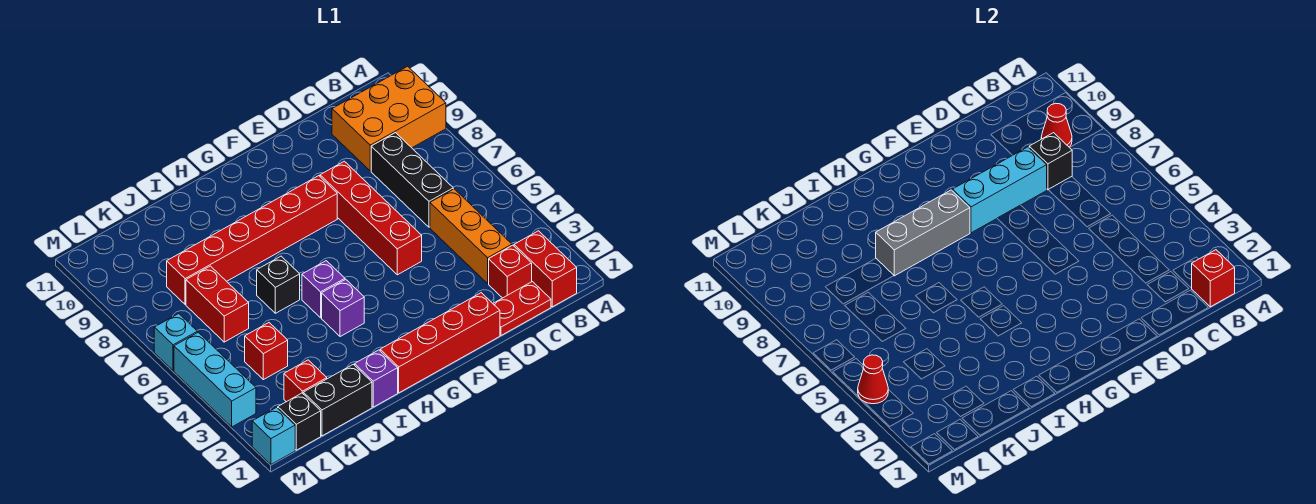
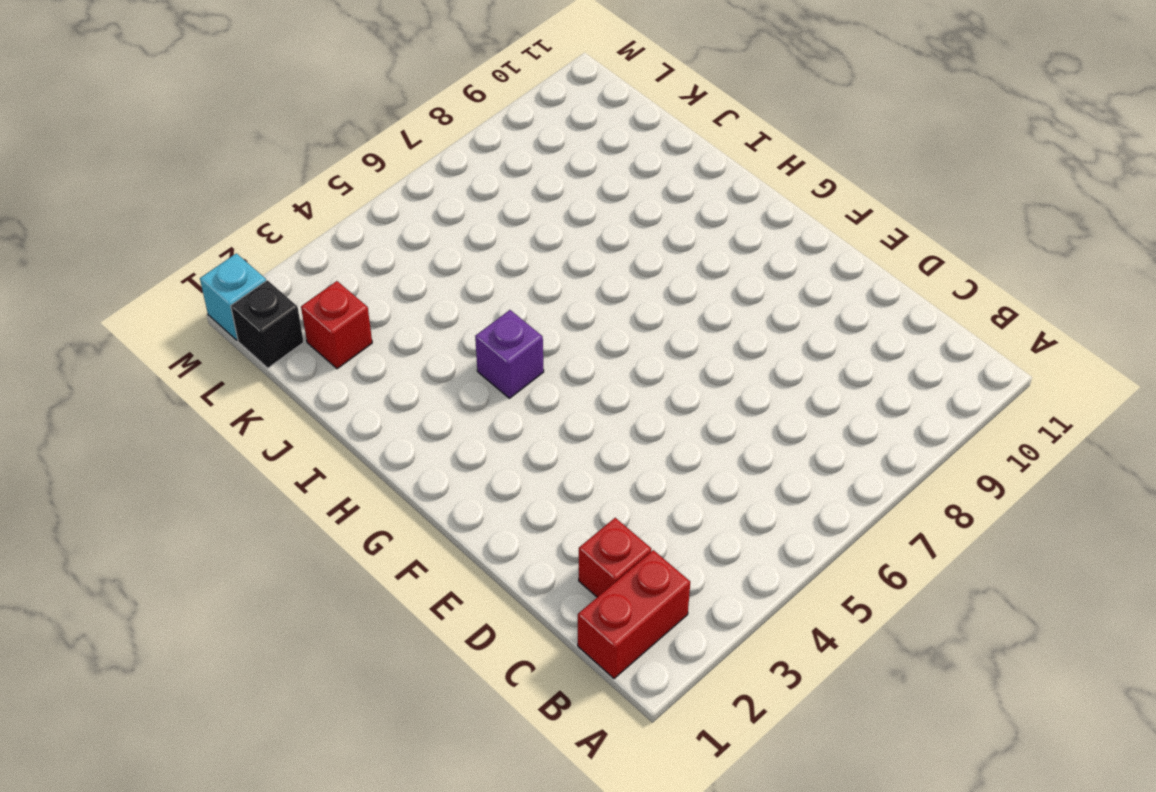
none -> orange brick A9:C10 level 1
none -> red plate C1:D1 level 1
none -> orange brick C3:C5 level 1

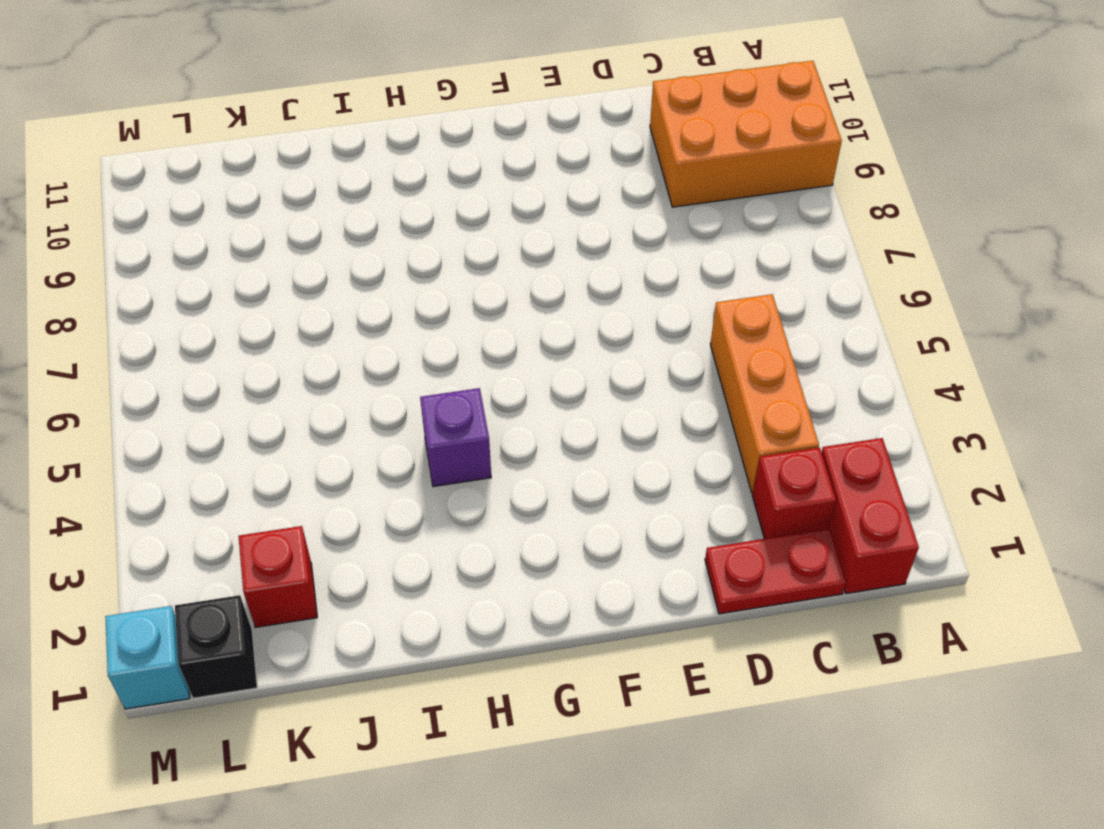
none -> black brick C6:C8 level 1
none -> red brick E1:H1 level 1
none -> red brick E5:E8 level 1

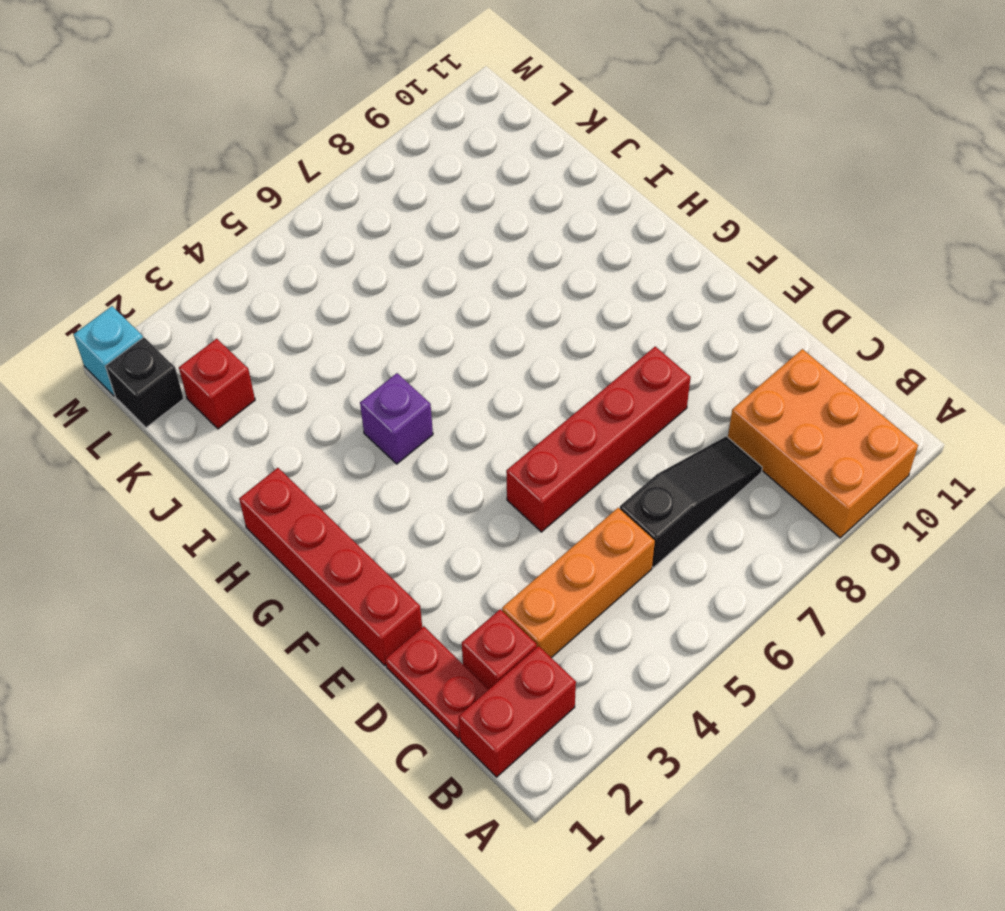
black slope C6:C8 level 1 top 6 -> black brick C6:C8 level 1
none -> red brick F8:K8 level 1
none -> purple brick H5 level 1
none -> purple brick I1 level 1

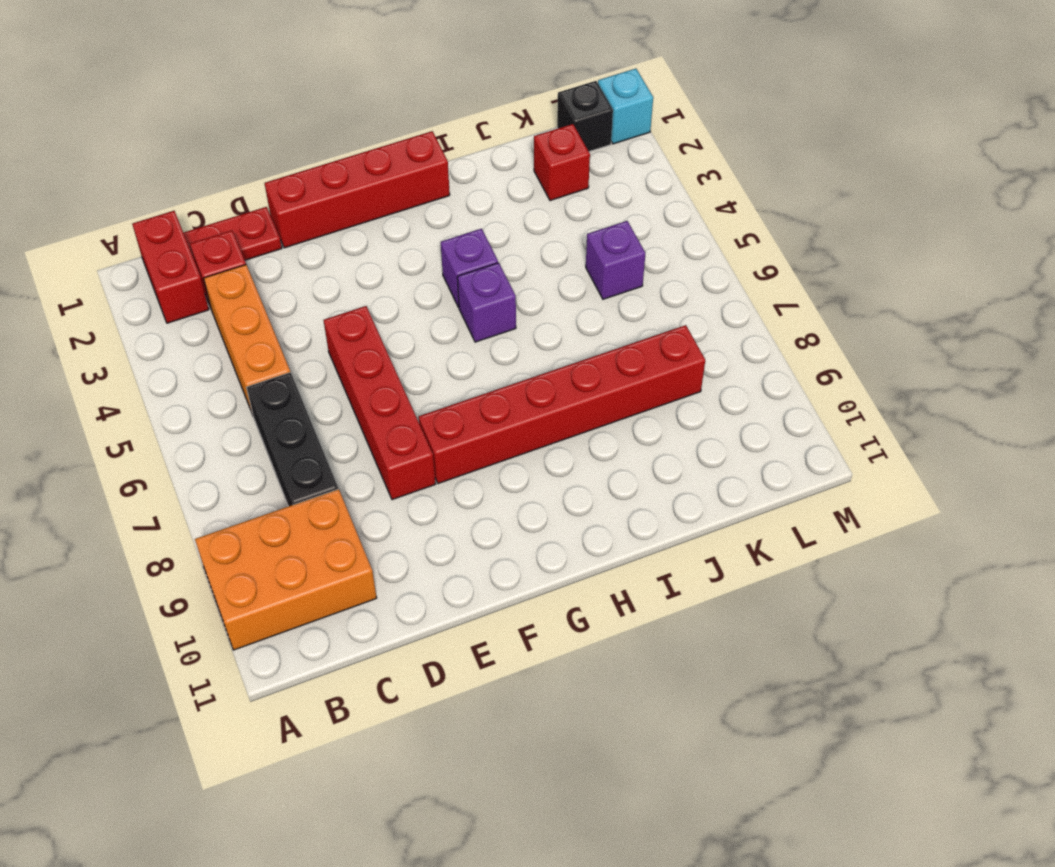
purple brick K5 level 1 -> purple brick I1 level 1
none -> black brick I6 level 1
none -> black brick J1:K1 level 1
none -> red brick K4 level 1

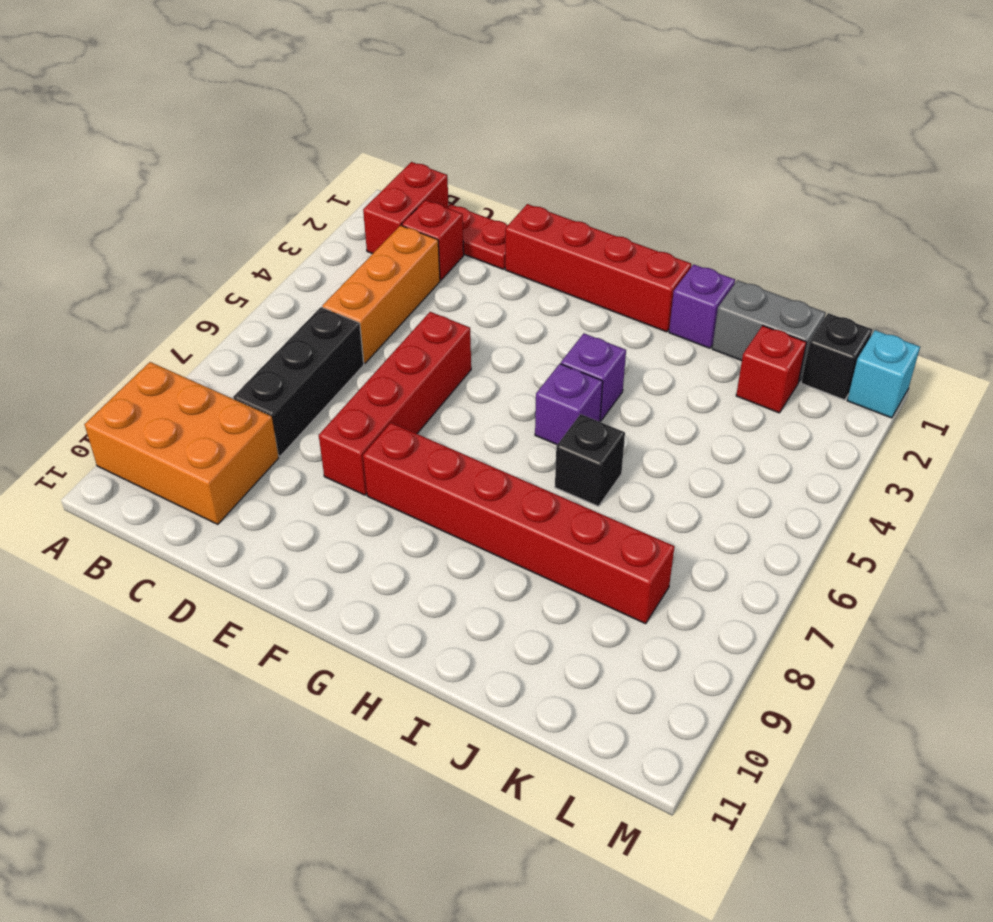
grey brick J1:K1 level 1 -> black brick J1:K1 level 1
none -> red brick K4 level 1
none -> red brick K6:K7 level 1
none -> cyan brick M3:M5 level 1

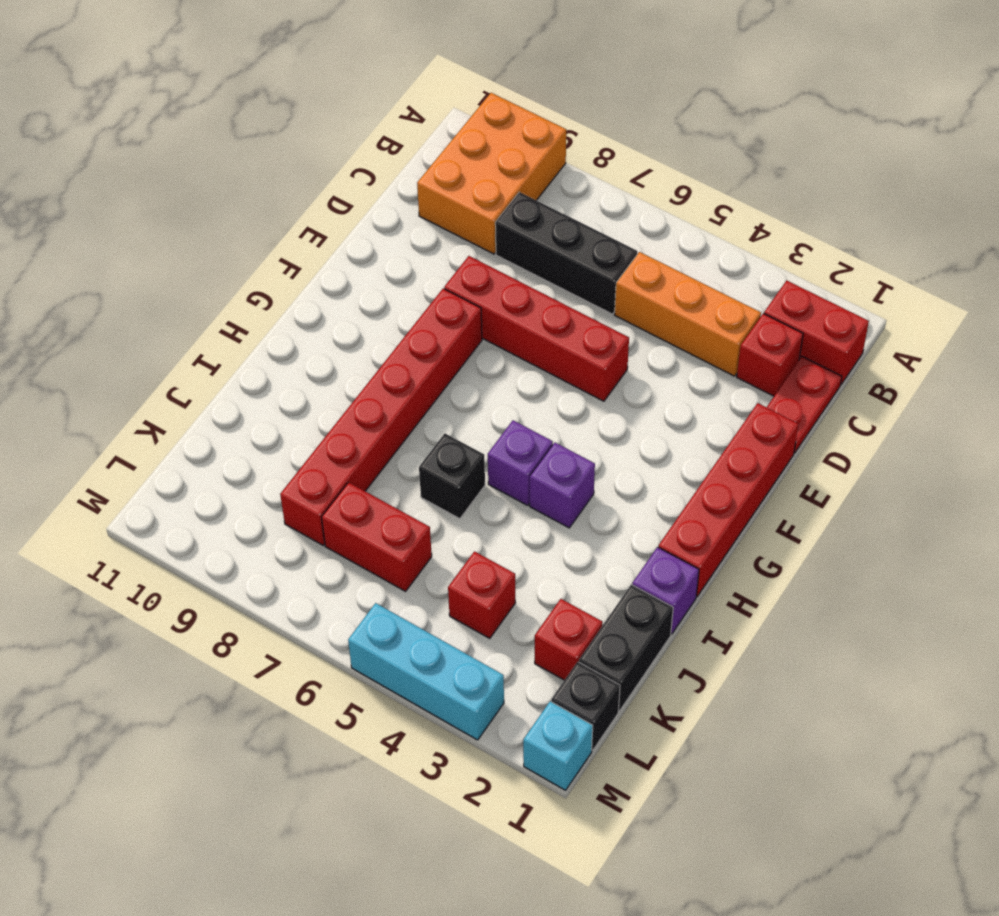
none -> cyan brick M6 level 1
none -> red brick B1 level 2
none -> red cone B9 level 2

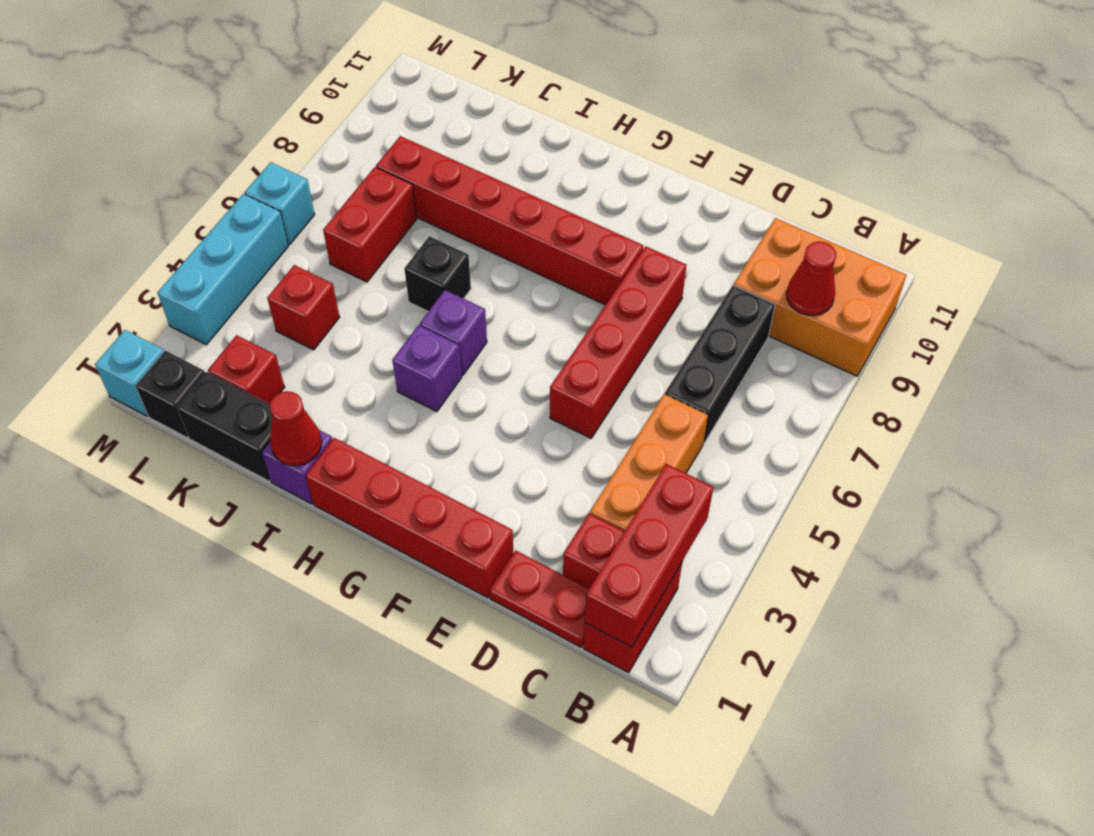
red brick B1:B3 level 2 -> red brick B1 level 2
red cone I1 level 2 -> red cone M4 level 2
none -> black brick C8 level 2
none -> cyan brick D8:F8 level 2
none -> grey brick G8:I8 level 2

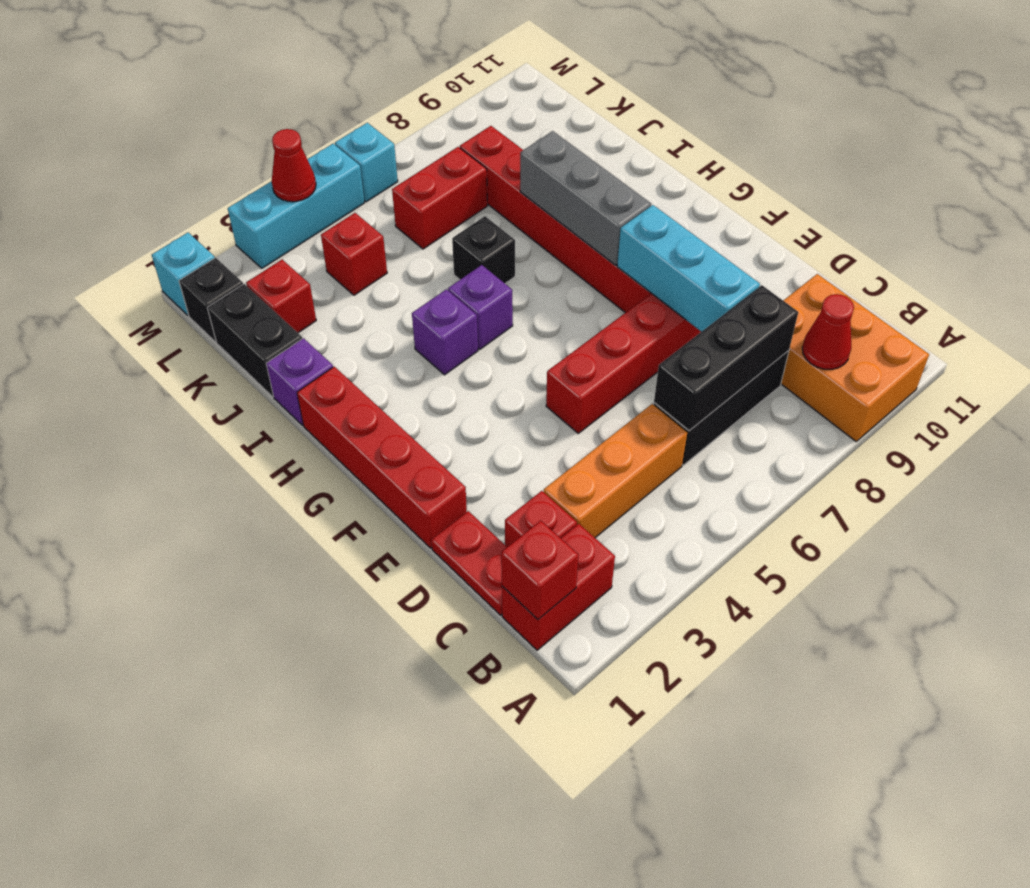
black brick C6:C8 level 2 -> black brick C8 level 2

